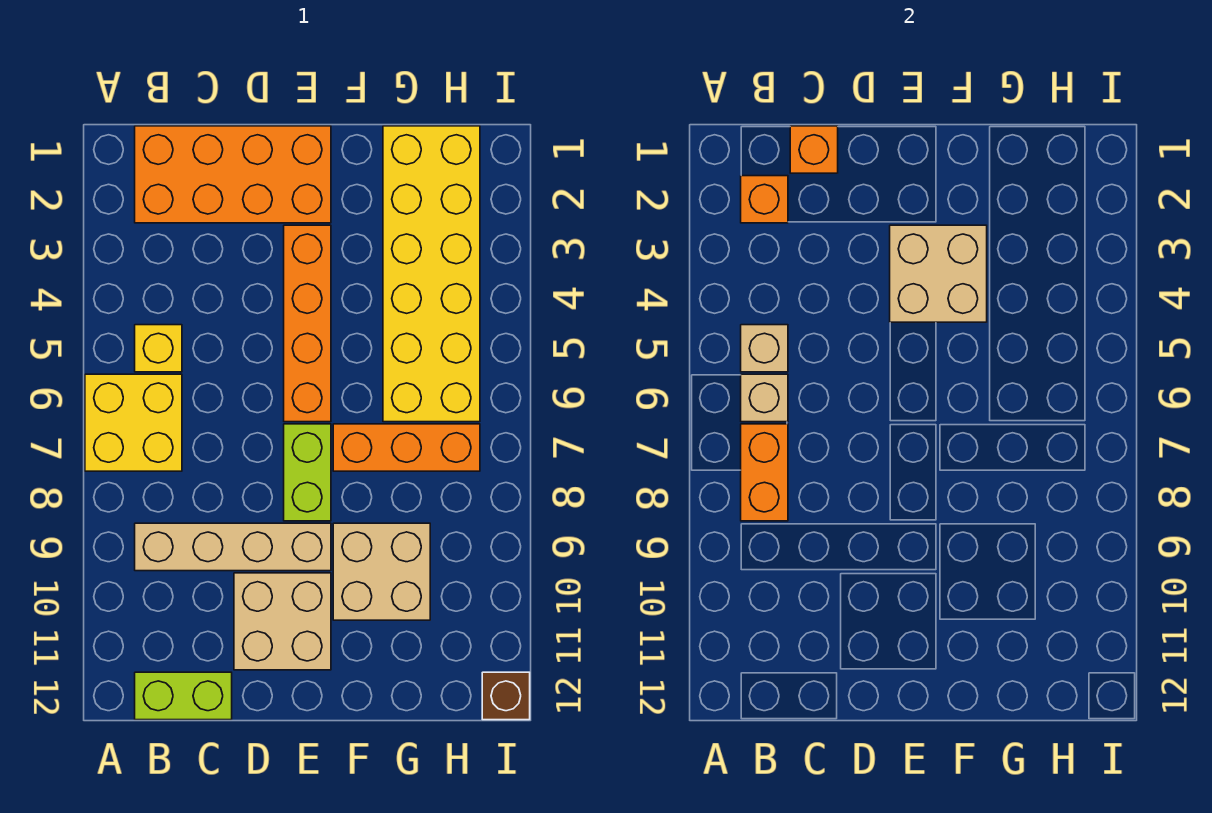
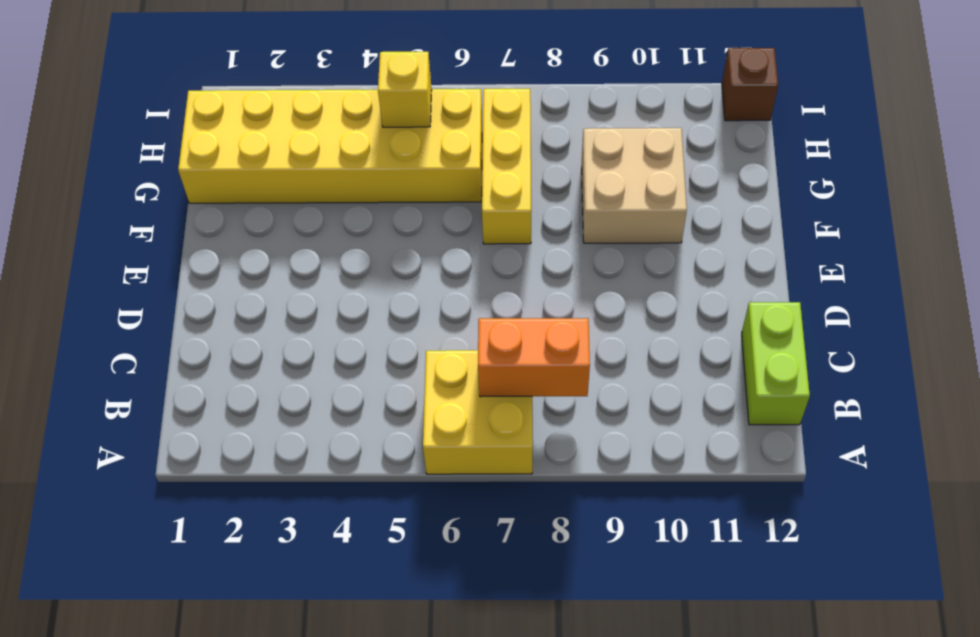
yellow brick F7:H7 level 1 -> orange brick F7:H7 level 1
yellow brick H5 level 2 -> yellow brick B5 level 1
none -> orange brick B1:E2 level 1
none -> tan brick B9:E9 level 1
none -> tan brick D10:E11 level 1

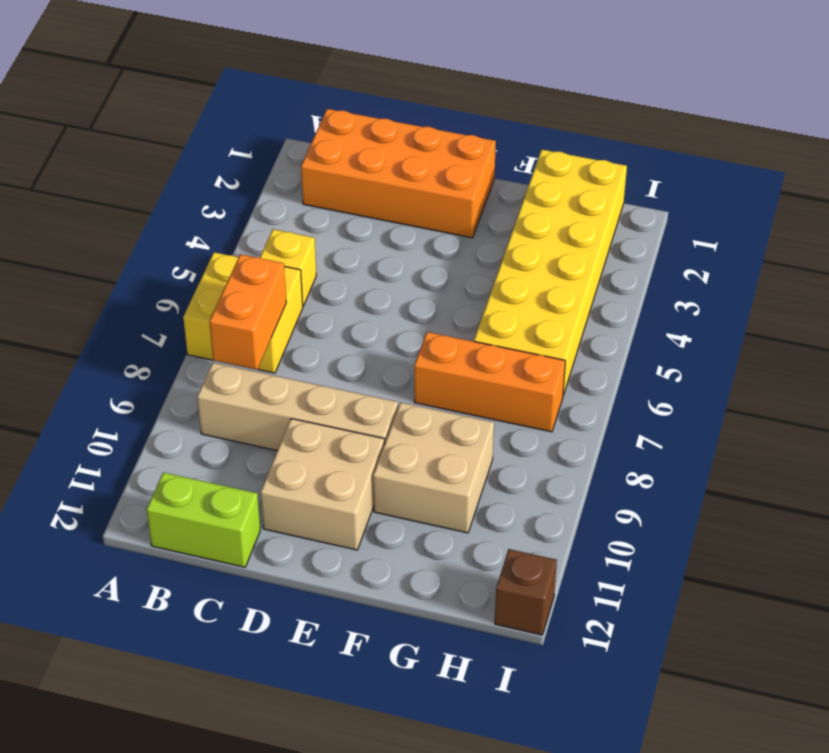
none -> orange brick E3:E6 level 1
none -> lime brick E7:E8 level 1
none -> orange brick B2 level 2

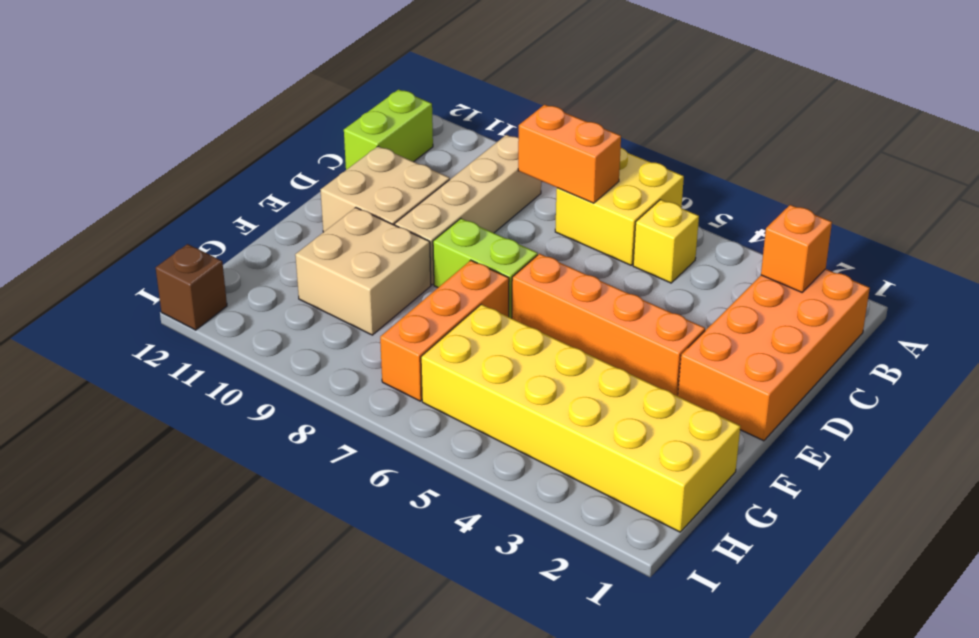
none -> tan brick B5 level 2
none -> tan brick B6 level 2
none -> orange brick C1 level 2

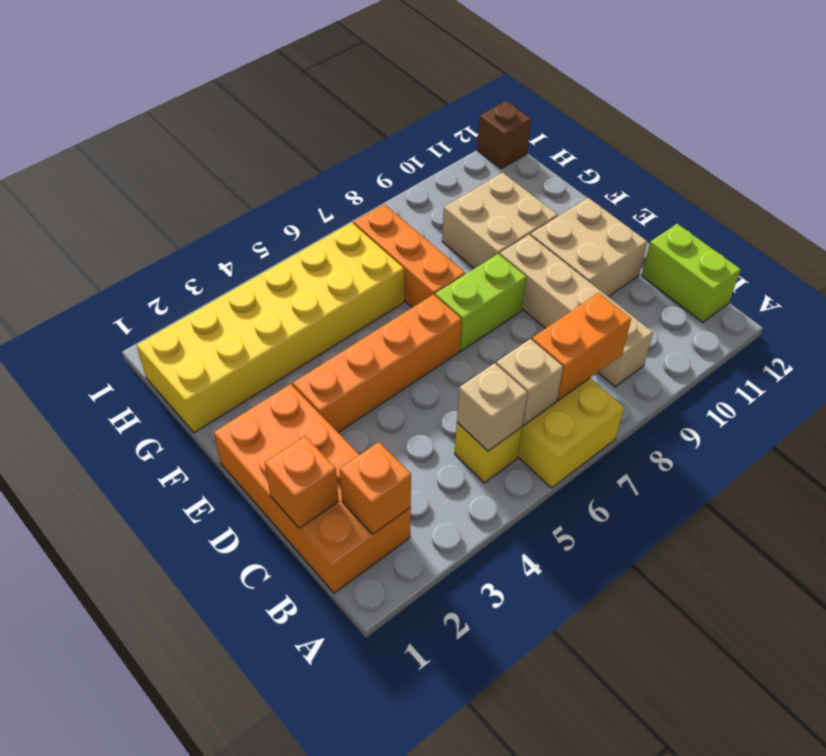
none -> tan brick E3:F4 level 2

